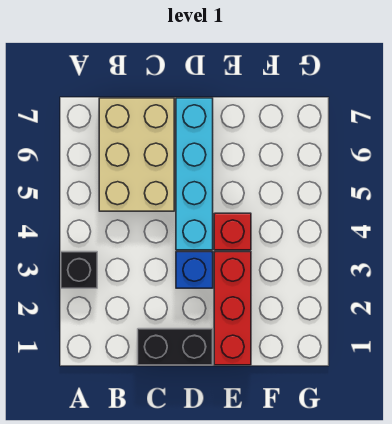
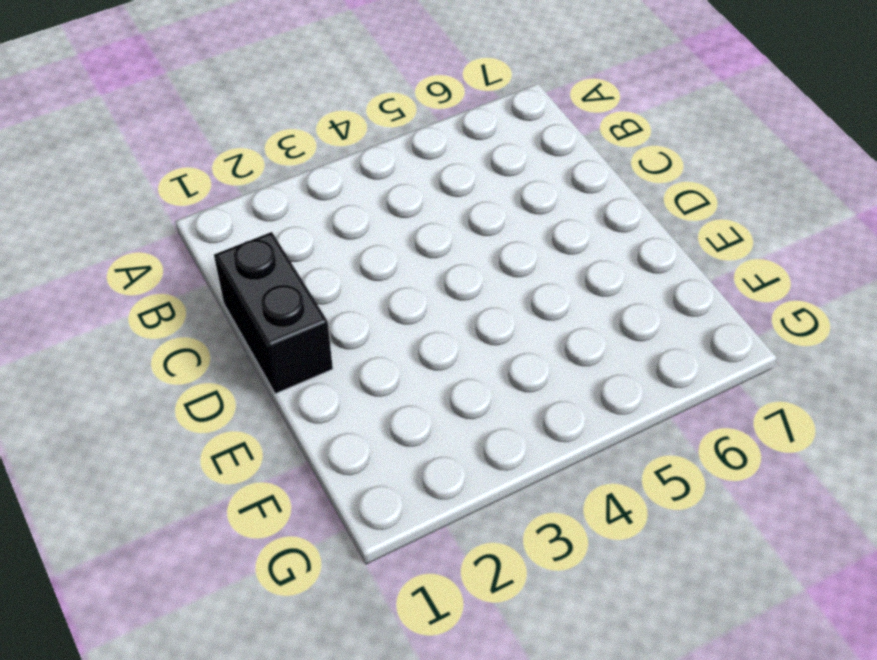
none -> black brick A3 level 1
none -> tan brick B5:C7 level 1

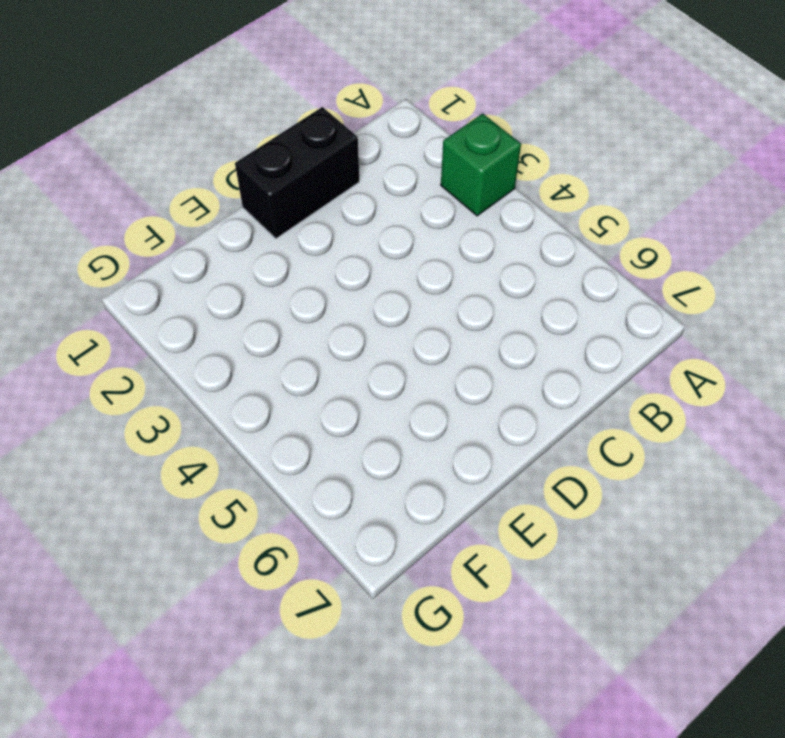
green brick A3 level 1 -> black brick A3 level 1
none -> tan brick B5:C7 level 1
none -> blue brick D3 level 1

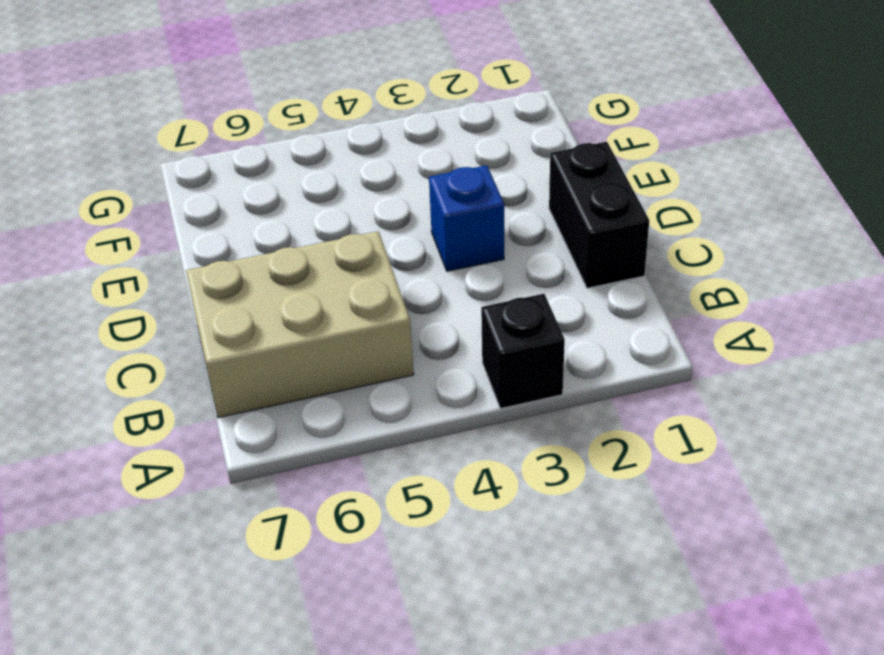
none -> cyan brick D4:D7 level 1
none -> red brick E1:E3 level 1

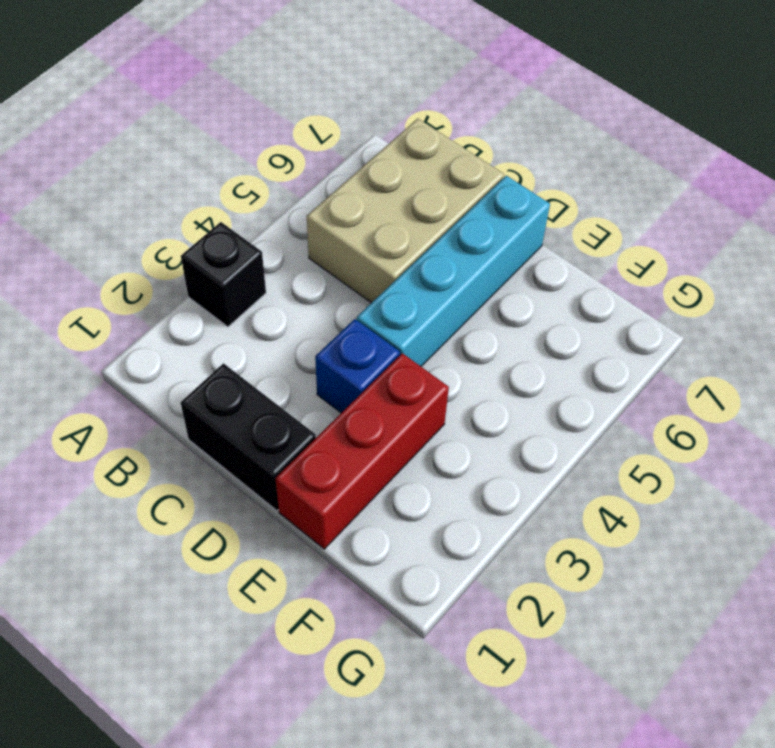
none -> red brick E4 level 1

